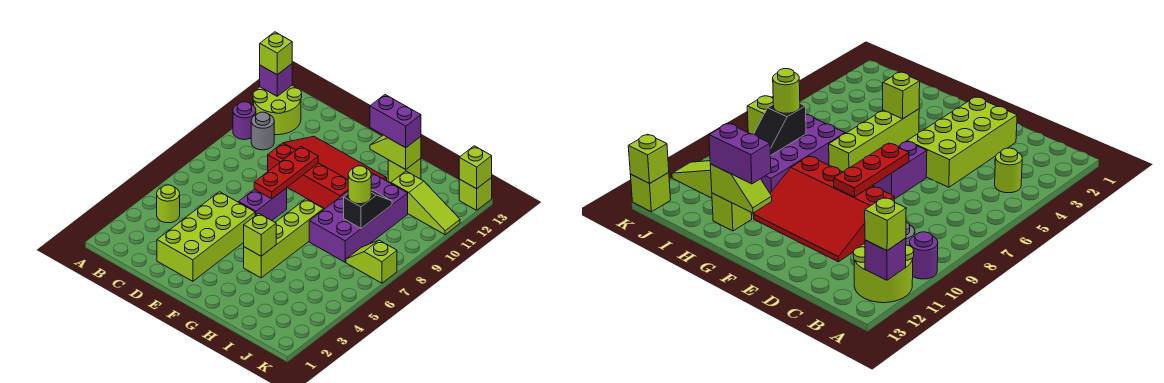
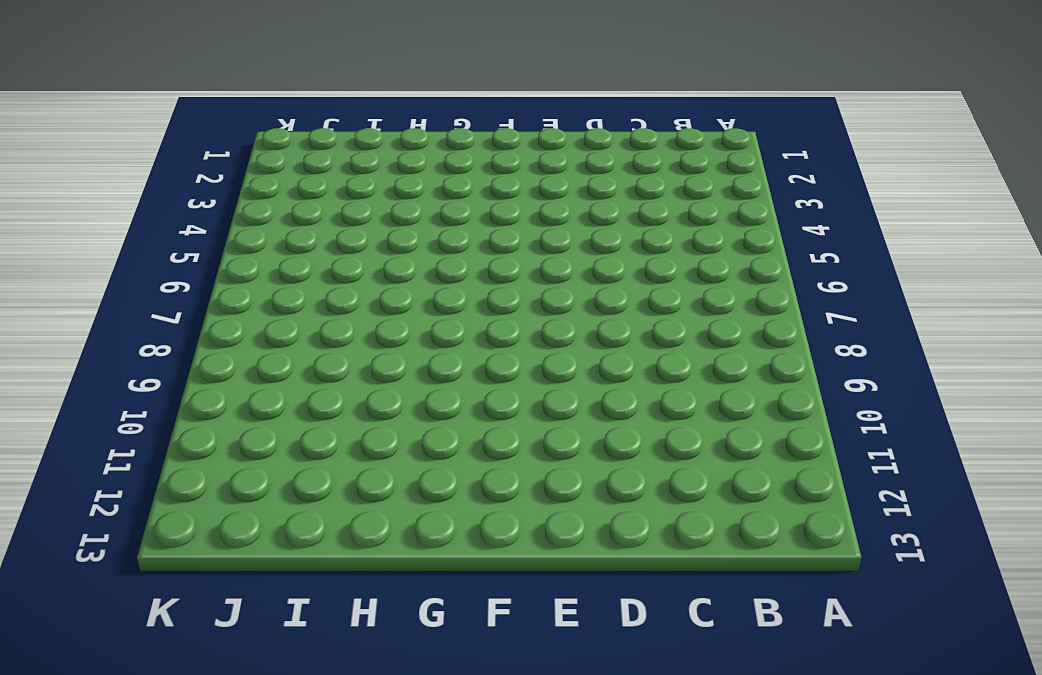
none -> purple round brick A10 level 1
none -> lime round brick A11:B12 level 1
none -> lime round brick B4 level 1

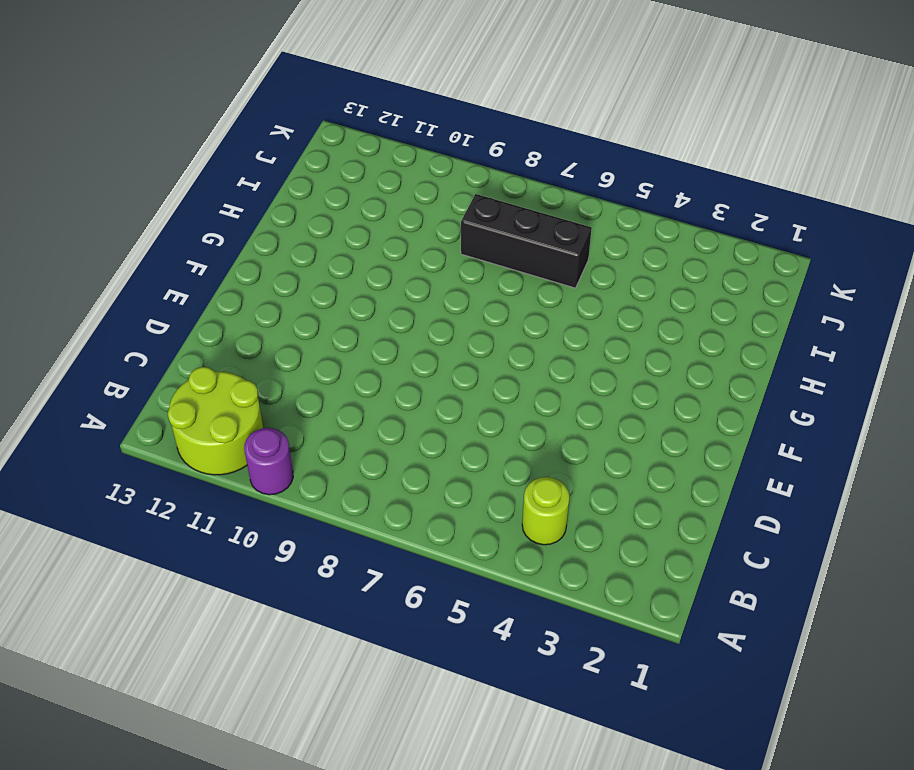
black brick I6:I8 level 1 -> purple brick H7:I10 level 1
none -> grey round brick B10 level 1
none -> lime brick D2:E5 level 1
none -> red slope D9:G11 level 1 top 9

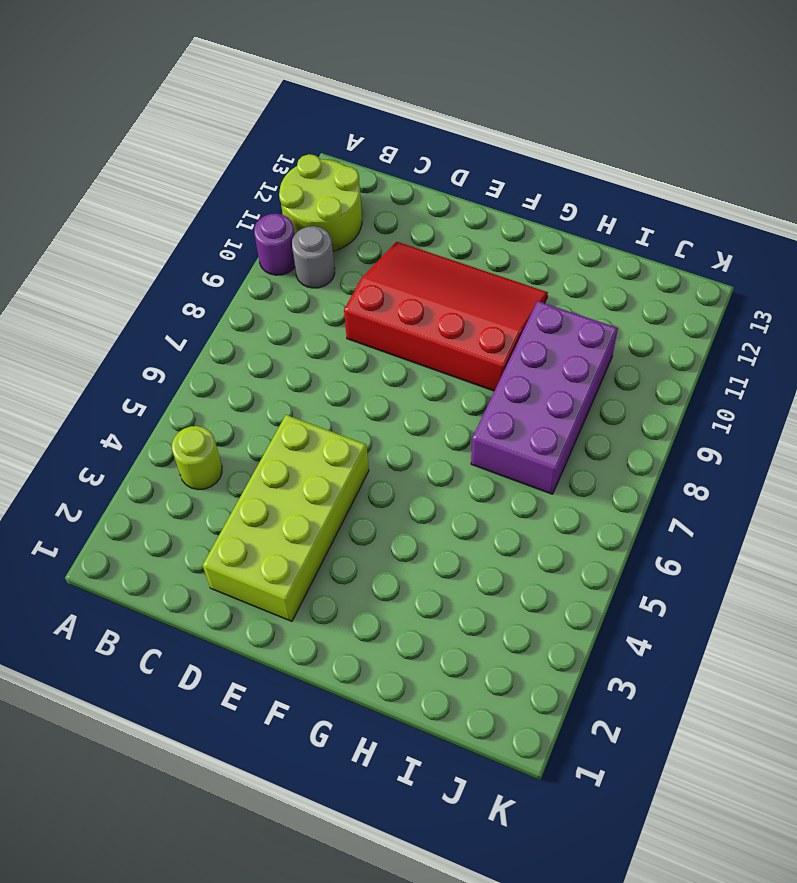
none -> purple brick E6:E7 level 1
none -> lime brick G4:G7 level 1
none -> lime brick H12 level 1

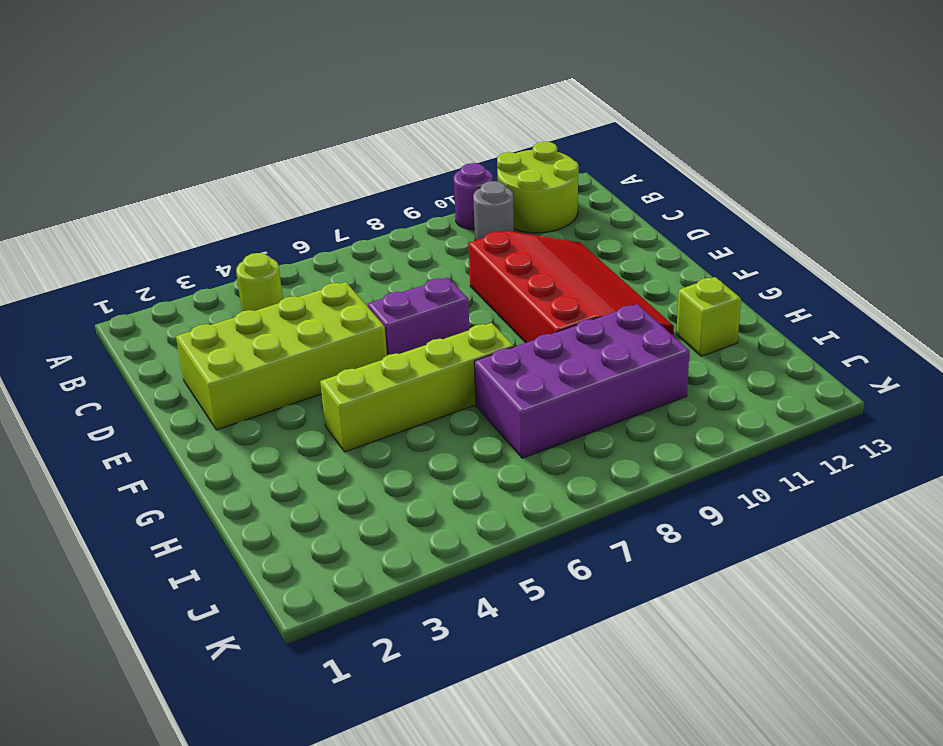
none -> lime slope I11:K11 level 1 top I
none -> lime slope J7:K7 level 1 top K
none -> lime brick K13 level 1

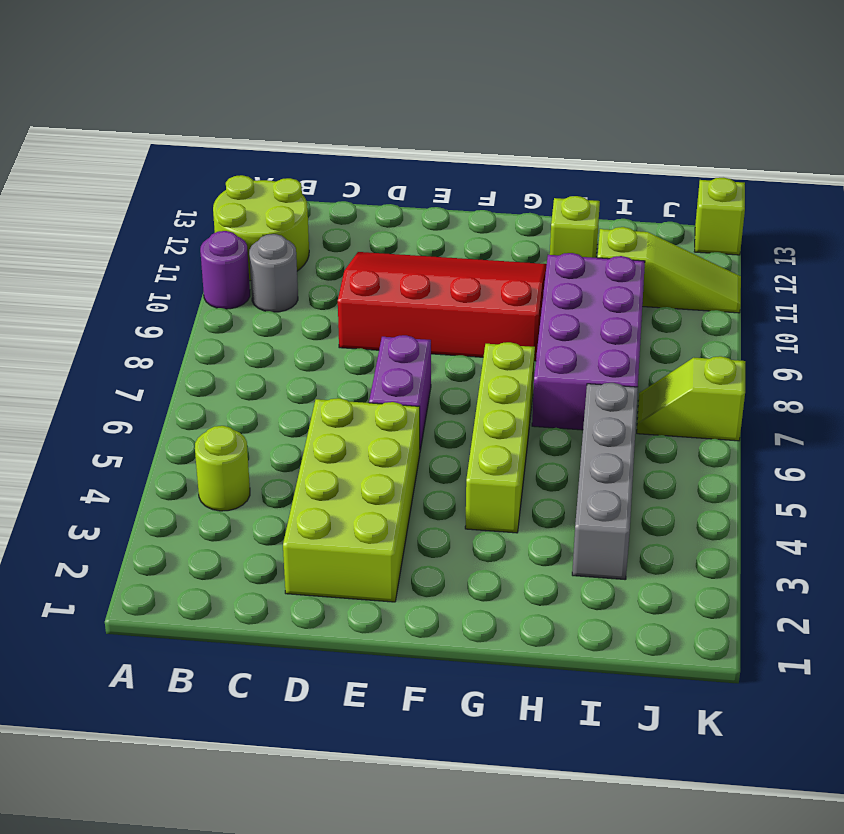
grey brick I3:I6 level 1 -> none
none -> purple brick A12 level 2
none -> red plate E7:E9 level 2
none -> lime brick G4 level 2

